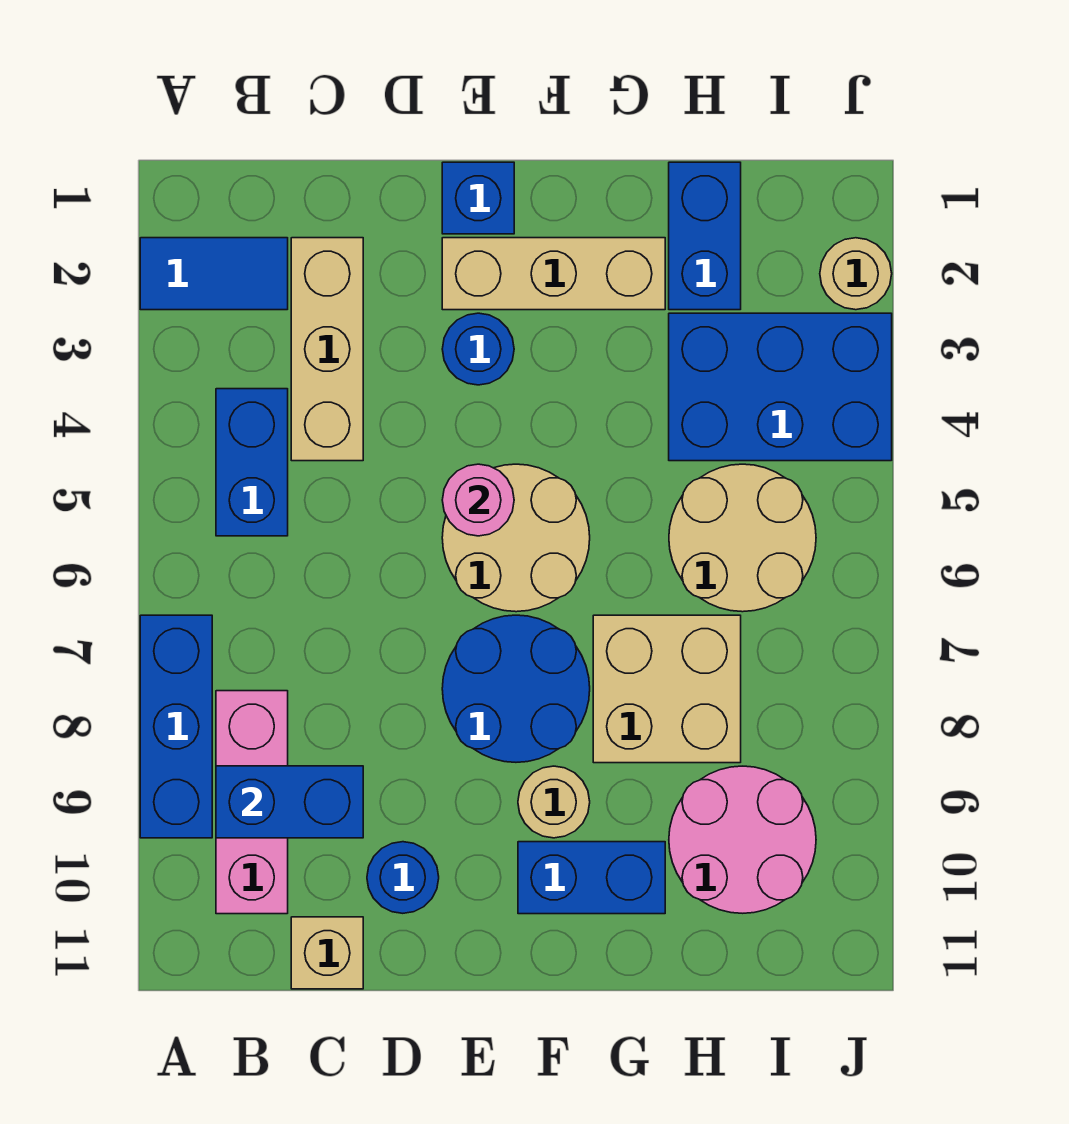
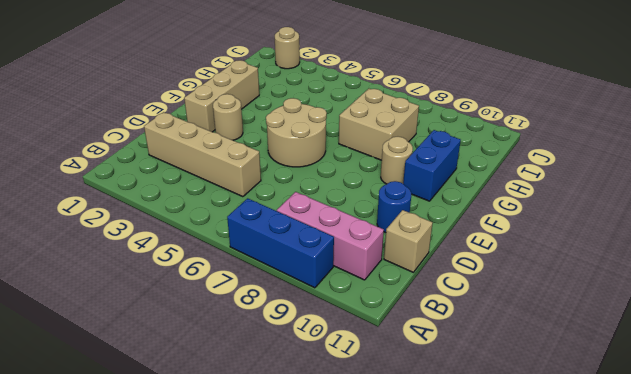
tan brick C2:C5 level 1 -> tan brick C2:C4 level 1
tan round brick E3 level 1 -> blue round brick E3 level 1
none -> blue tile A2:B2 level 1
none -> blue brick B4:B5 level 1
none -> blue brick E1 level 1

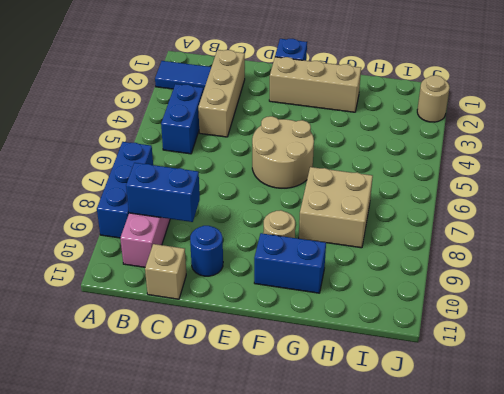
none -> blue round brick E3 level 1
none -> blue round brick E7:F8 level 1
none -> blue brick H1:H2 level 1

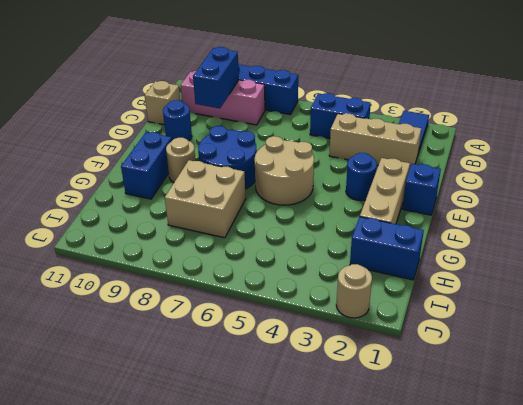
none -> blue brick H3:J4 level 1
none -> tan round brick H5:I6 level 1
none -> pink round brick H9:I10 level 1

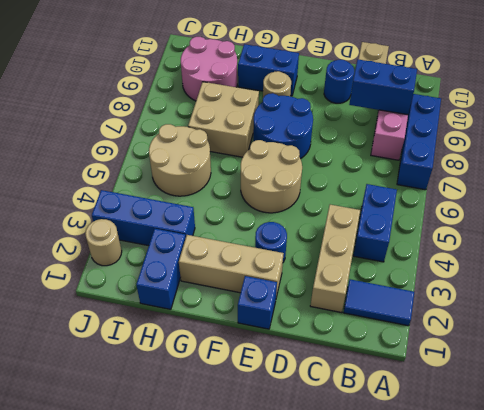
blue brick H3:J3 level 1 -> blue brick H3:J4 level 1
none -> pink round brick E5 level 2

